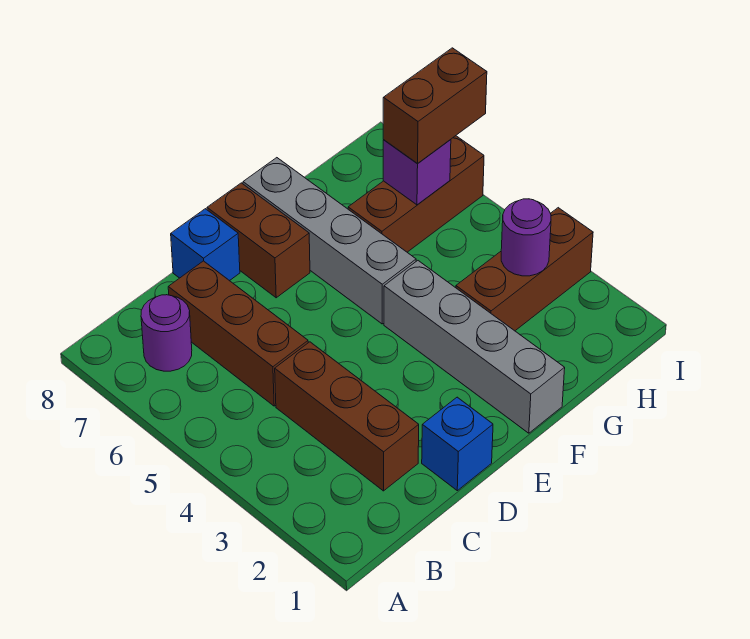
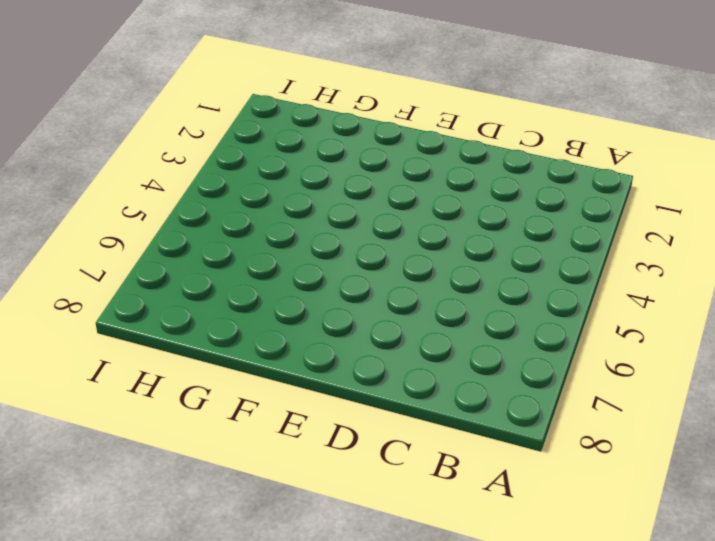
none -> purple round brick B7 level 1
none -> brown brick C2:C4 level 1
none -> brown brick C5:C7 level 1

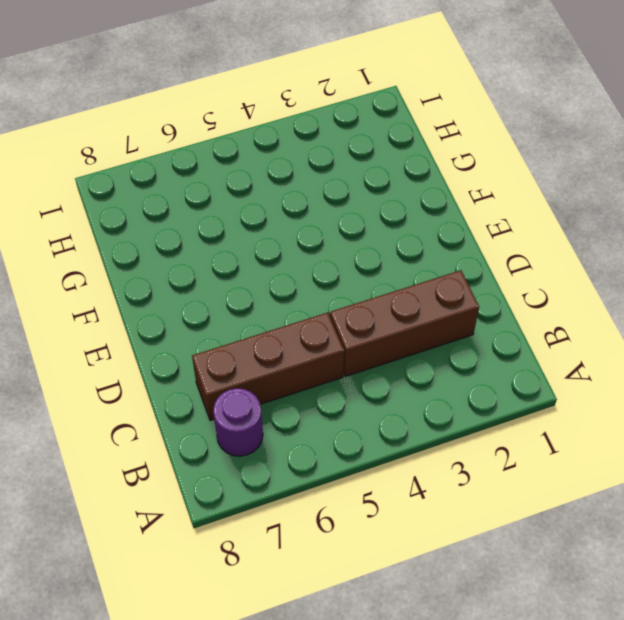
none -> blue brick D1 level 1
none -> blue brick D8 level 1
none -> brown brick E7:E8 level 1

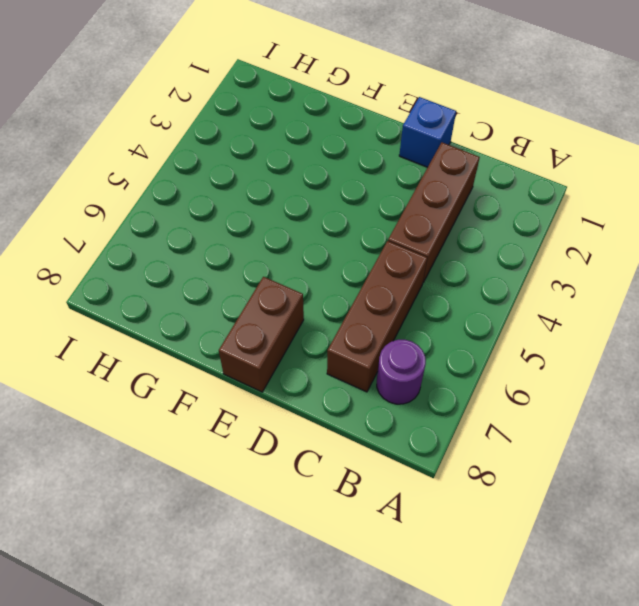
none -> blue brick D8 level 1
none -> grey brick F1:F4 level 1
none -> grey brick F5:F8 level 1

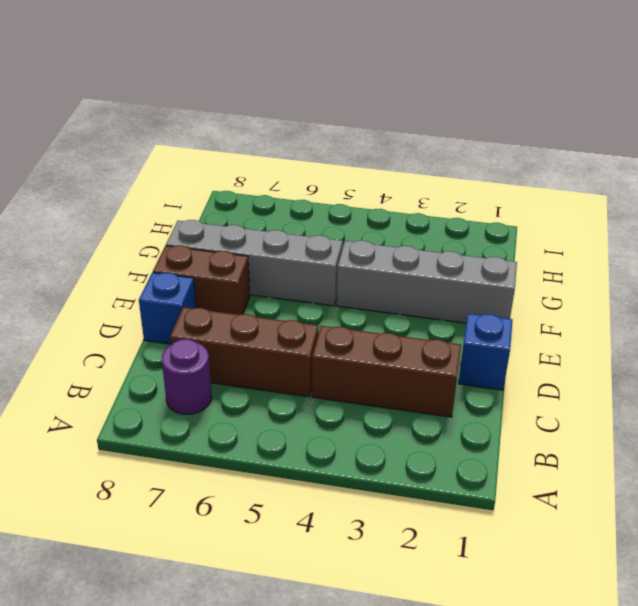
none -> brown brick G3:I3 level 1
none -> brown brick G6:I6 level 1
none -> purple round brick H3 level 2

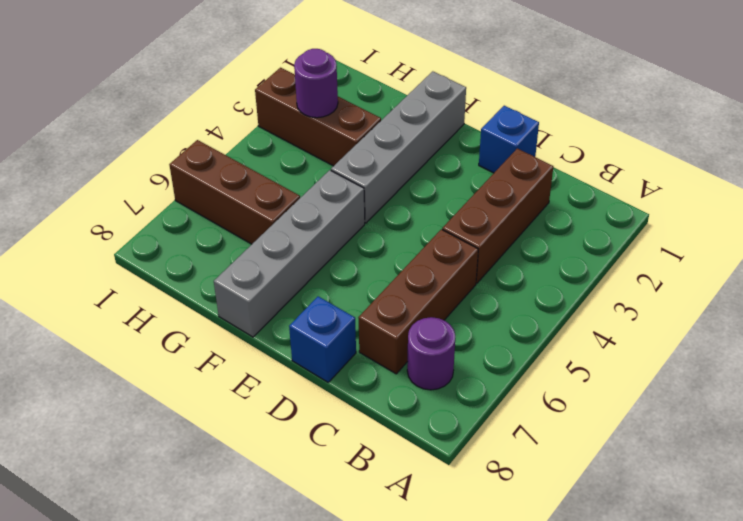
none -> brown brick E7:E8 level 1
none -> purple brick H6 level 2
none -> brown brick H6:I6 level 3

